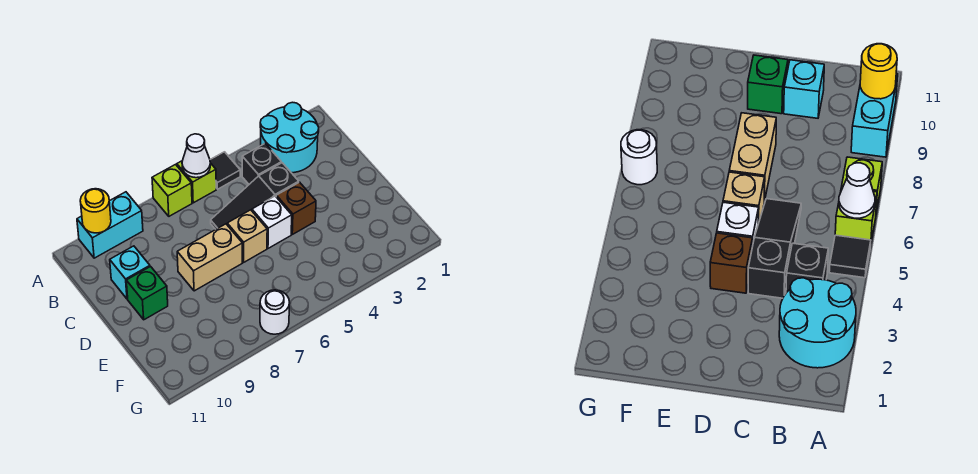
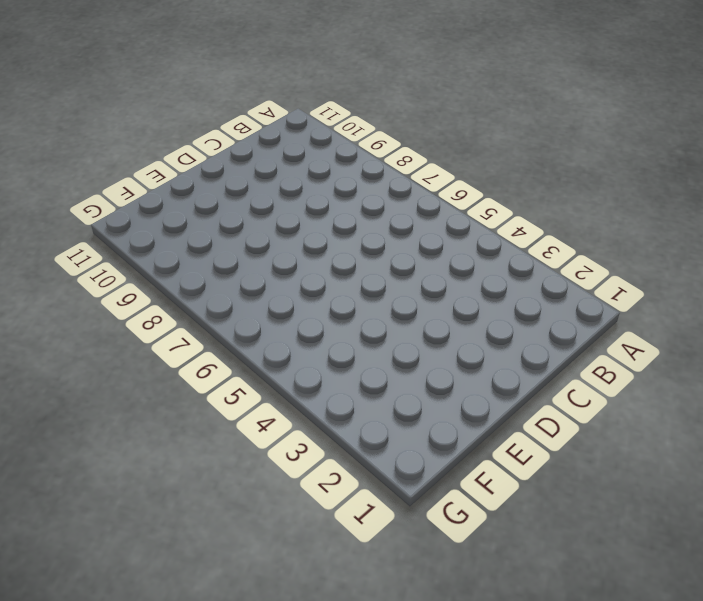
none -> cyan round brick A2:B3 level 1
none -> black tile A5 level 1
none -> lime brick A6 level 1

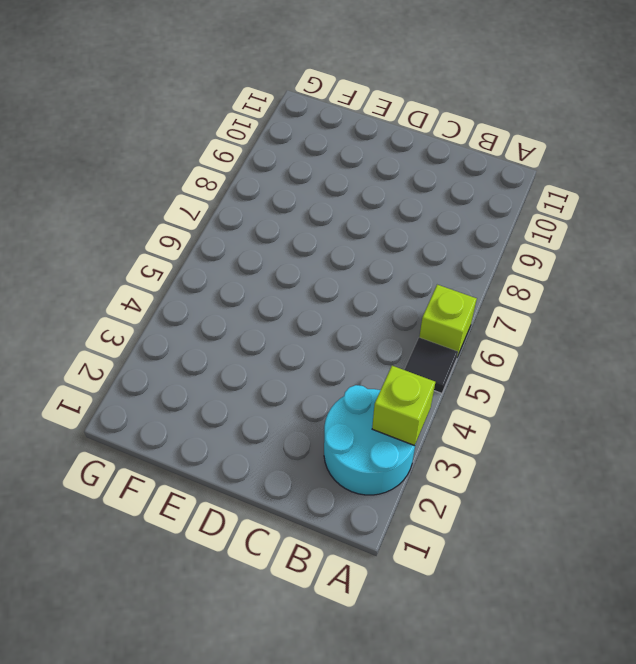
lime brick A3 level 2 -> lime brick A7 level 1
none -> cyan brick A9:A10 level 1
none -> black brick B4 level 1
none -> black slope C4:C6 level 1 top 4

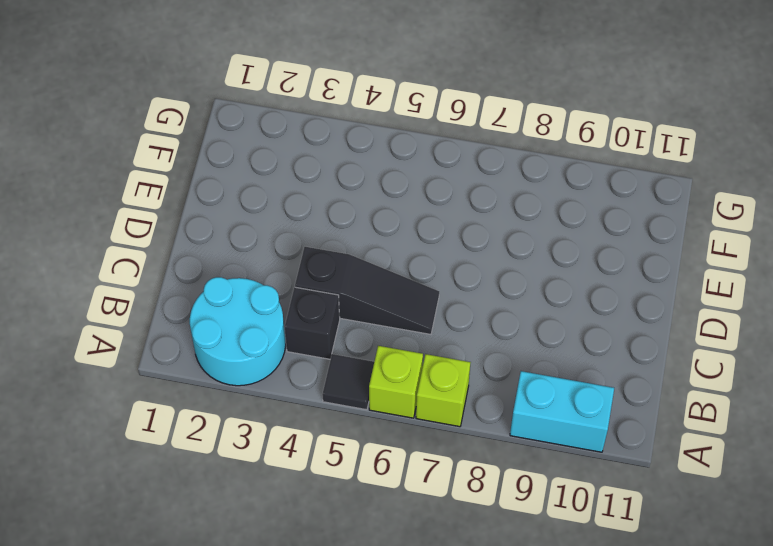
none -> cyan brick C10 level 1
none -> brown brick D4 level 1
none -> white brick D5 level 1

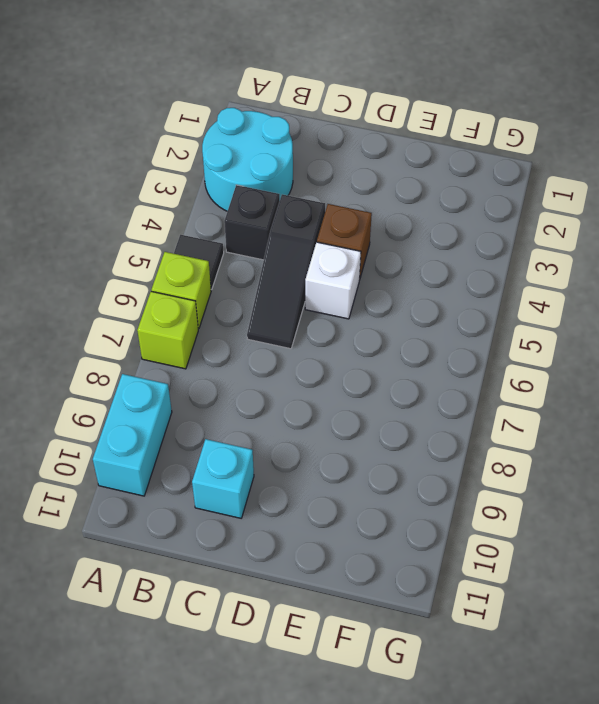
none -> tan brick D6 level 1
none -> tan brick D7:D8 level 1
none -> green brick D10 level 1

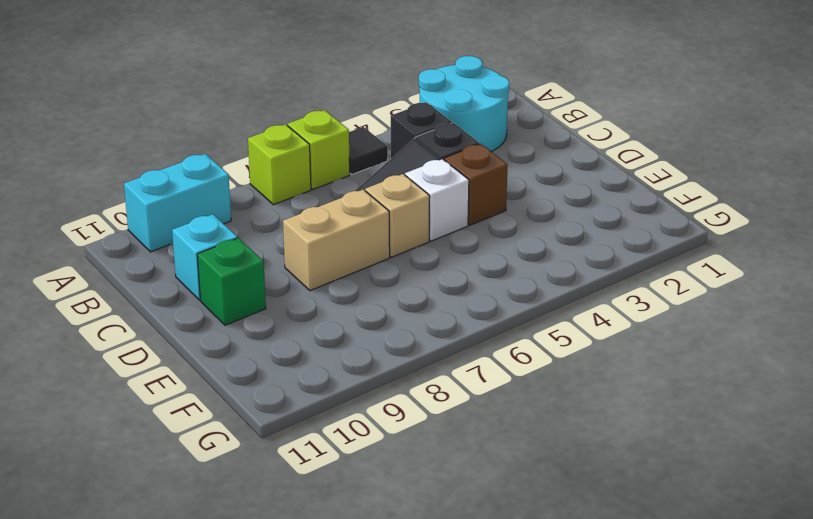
none -> white round brick G7 level 1
none -> white cone A6 level 2
none -> yellow round brick A10 level 2

